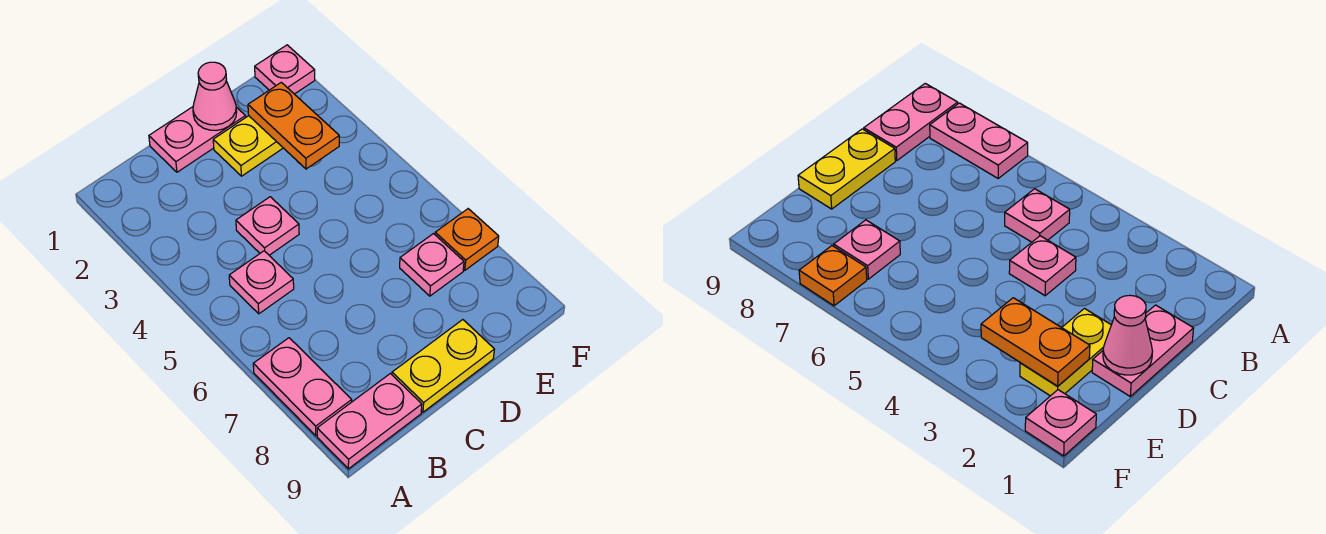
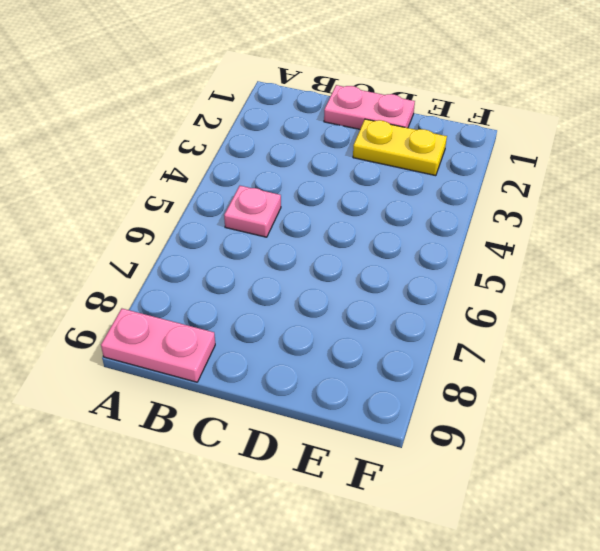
none -> pink plate A7:A8 level 1
none -> pink plate C4 level 1
none -> yellow plate C9:D9 level 1

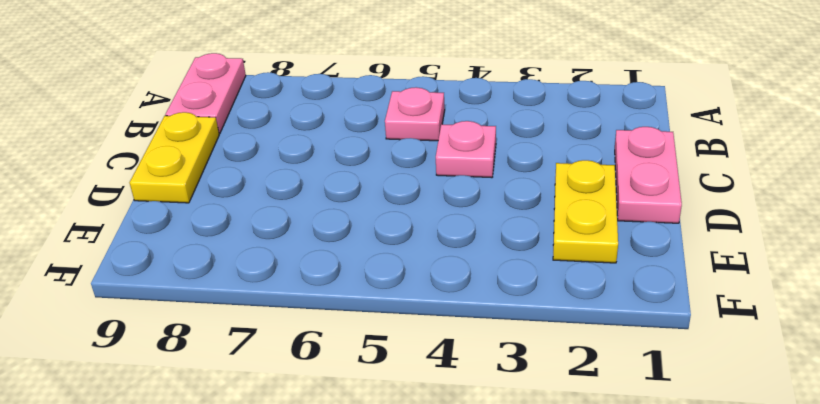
none -> pink plate A7:A8 level 1
none -> pink plate E7 level 1
none -> pink plate F1 level 1

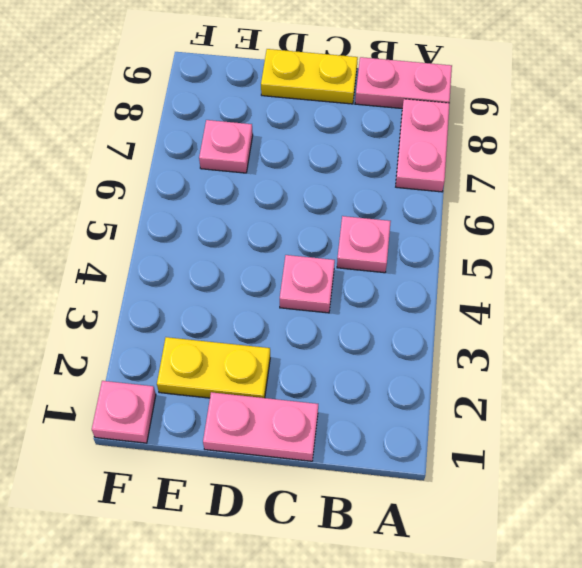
none -> orange plate F7 level 1
none -> pink cone D1 level 2
none -> orange plate E2:E3 level 2

